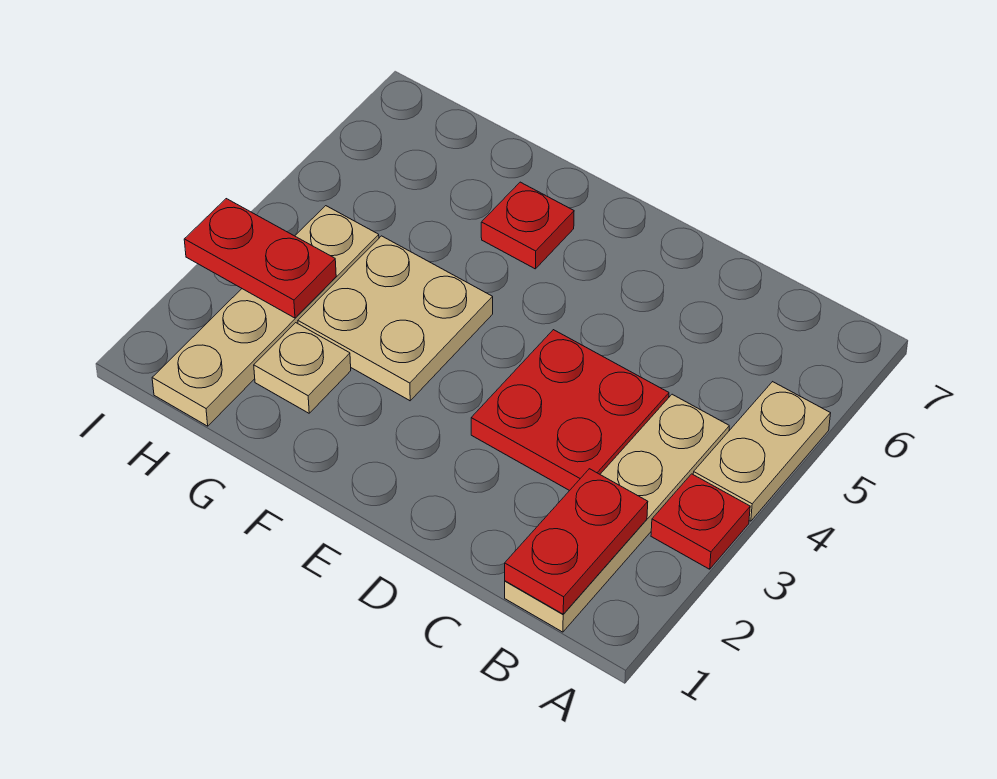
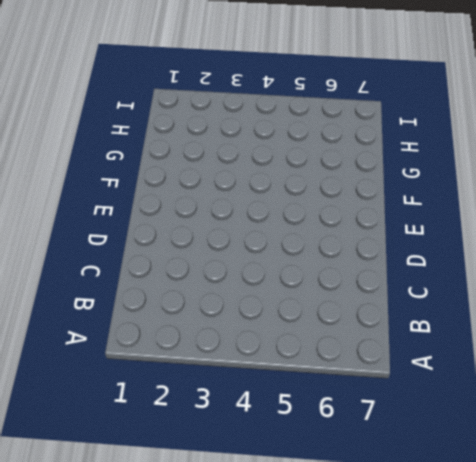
none -> red plate A3 level 1
none -> tan plate A4:A5 level 1

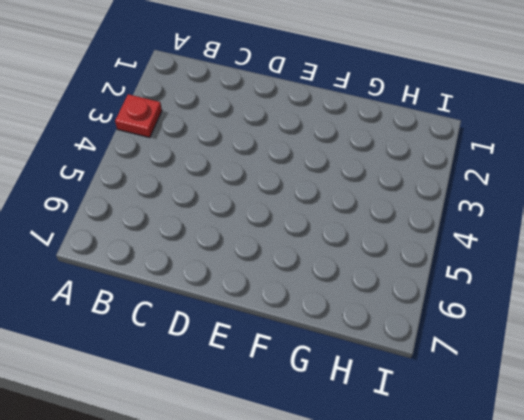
none -> tan plate A4:A5 level 1
none -> tan plate B1:B4 level 1

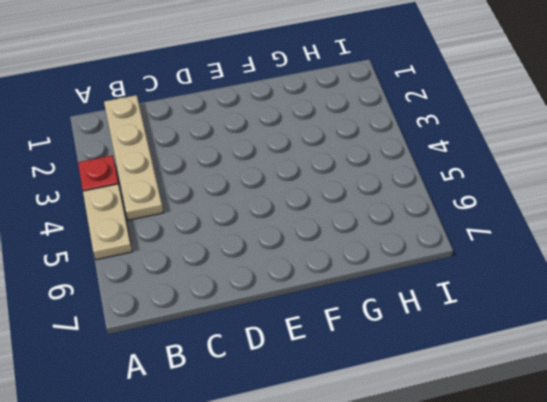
none -> red plate C3:D4 level 1
none -> tan plate F3:G4 level 1

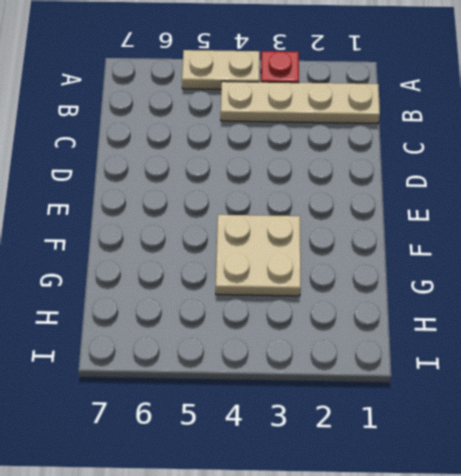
none -> red plate C3:D4 level 1
none -> red plate F6 level 1

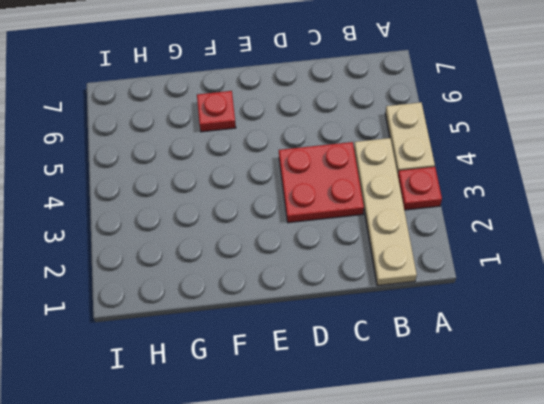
none -> tan plate F3:G4 level 1
none -> tan plate G2 level 1

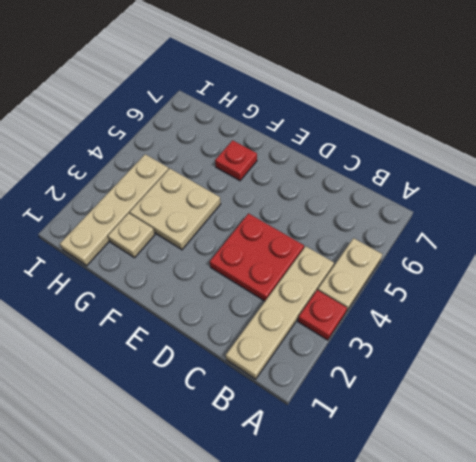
none -> red plate B1:B2 level 2
none -> red plate H3:I3 level 2

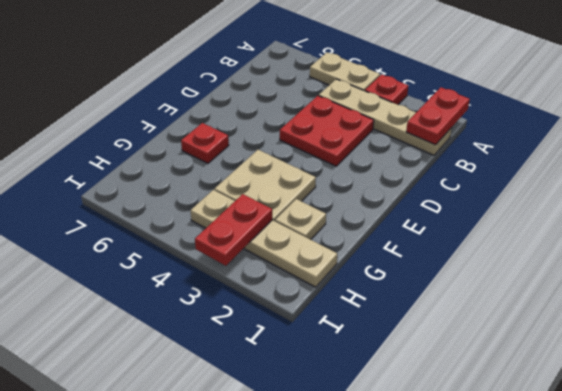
red plate A1:B1 level 2 -> red plate B1:B2 level 2

